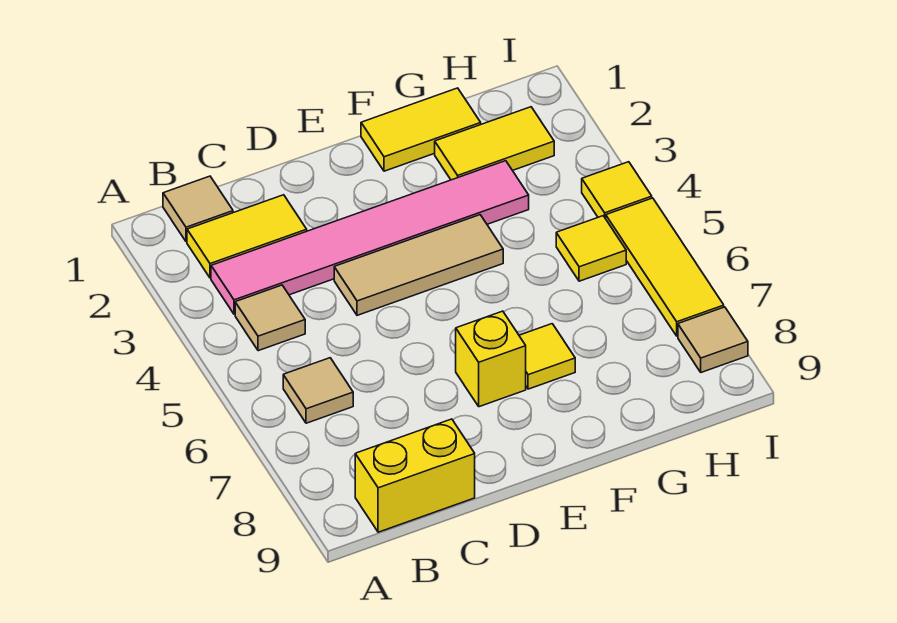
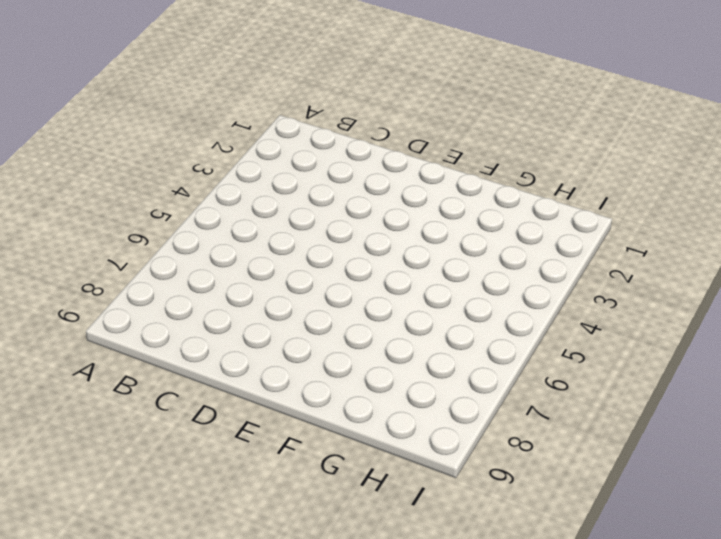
none -> tan tile B1 level 1
none -> yellow tile B2:C2 level 1
none -> pink tile B3:G3 level 1

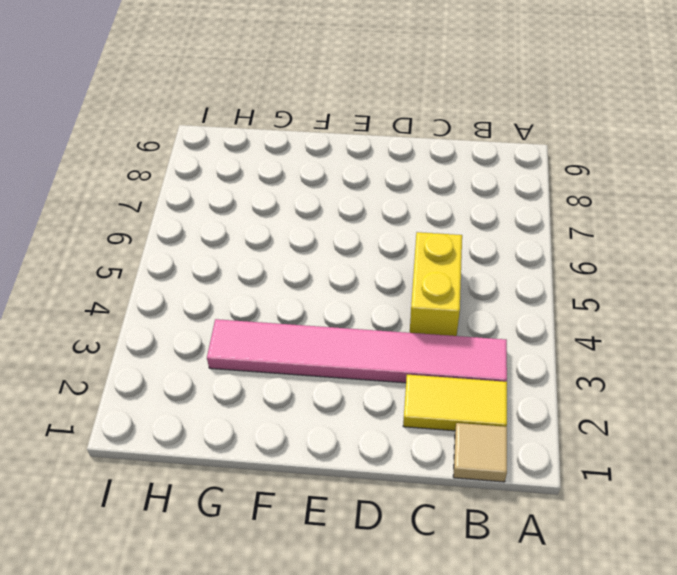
yellow brick C4:C5 level 1 -> yellow brick B9:C9 level 1
none -> tan tile B4 level 1
none -> tan tile B6 level 1
none -> tan tile D4:F4 level 1

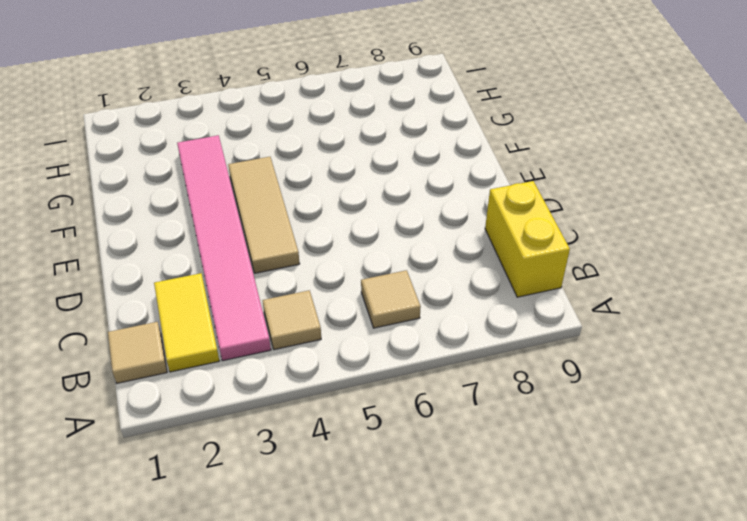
none -> yellow brick E7 level 1
none -> yellow tile F1:G1 level 1
none -> yellow tile F7 level 1

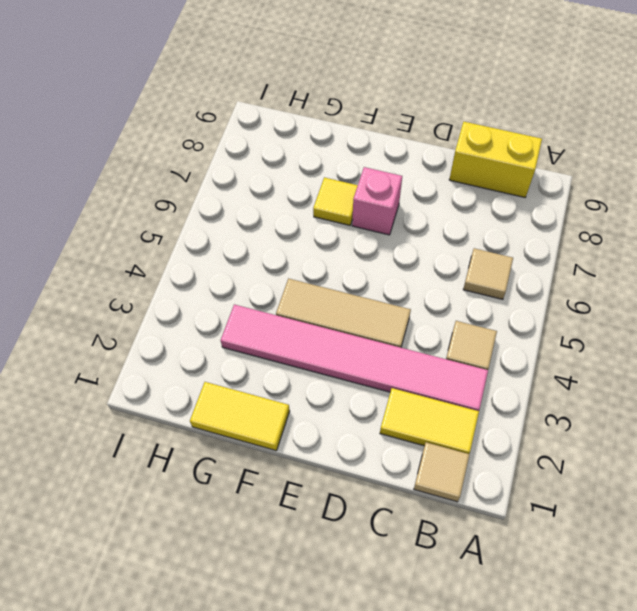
pink brick E7 level 1 -> yellow brick E7 level 1
none -> yellow tile G2:H2 level 1
none -> yellow tile H5 level 1
none -> yellow tile I4 level 1

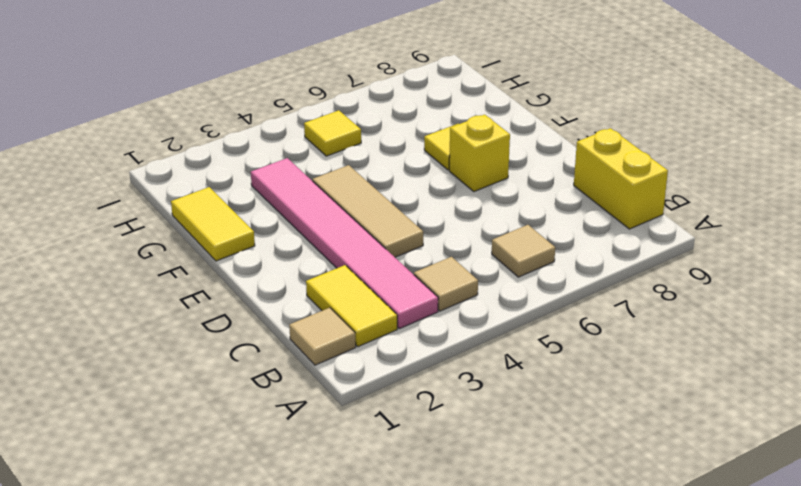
none -> yellow tile G2:H2 level 1
none -> yellow tile I4 level 1
none -> yellow tile I5:I7 level 1

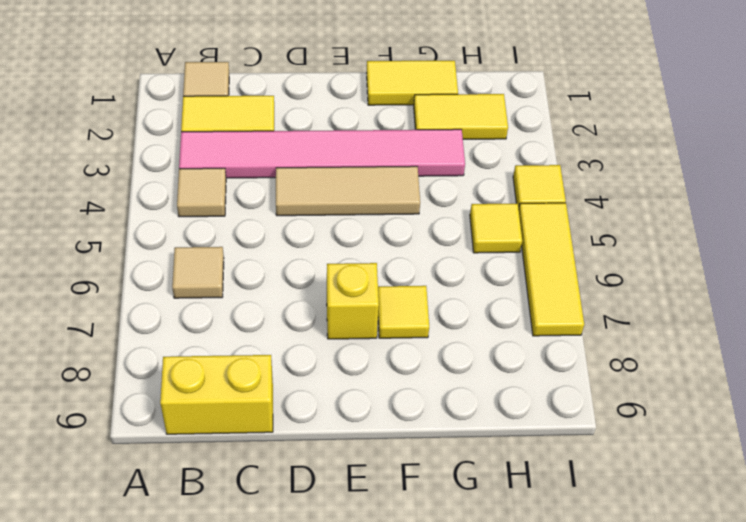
none -> tan tile I8 level 1

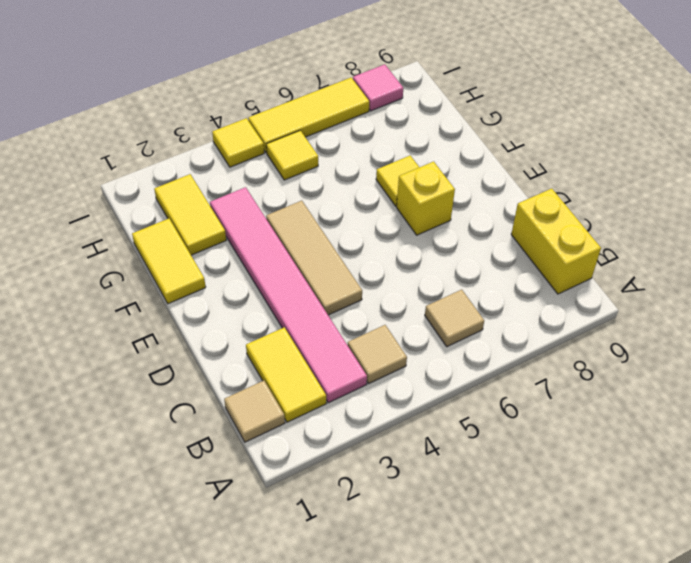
pink tile I8 level 1 -> tan tile I8 level 1

